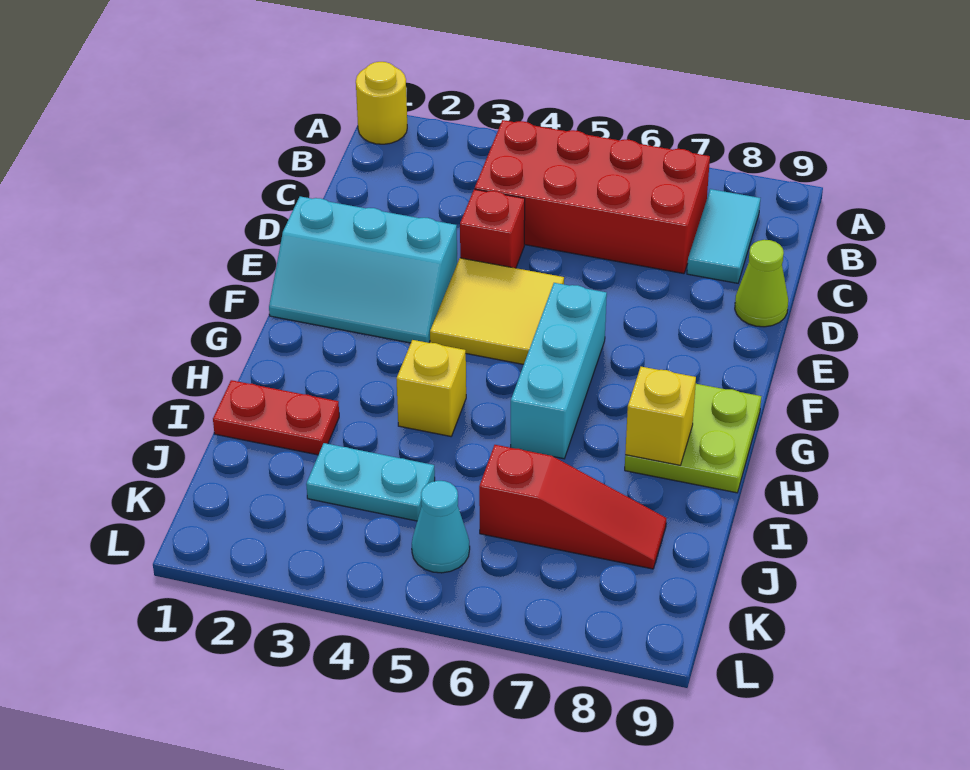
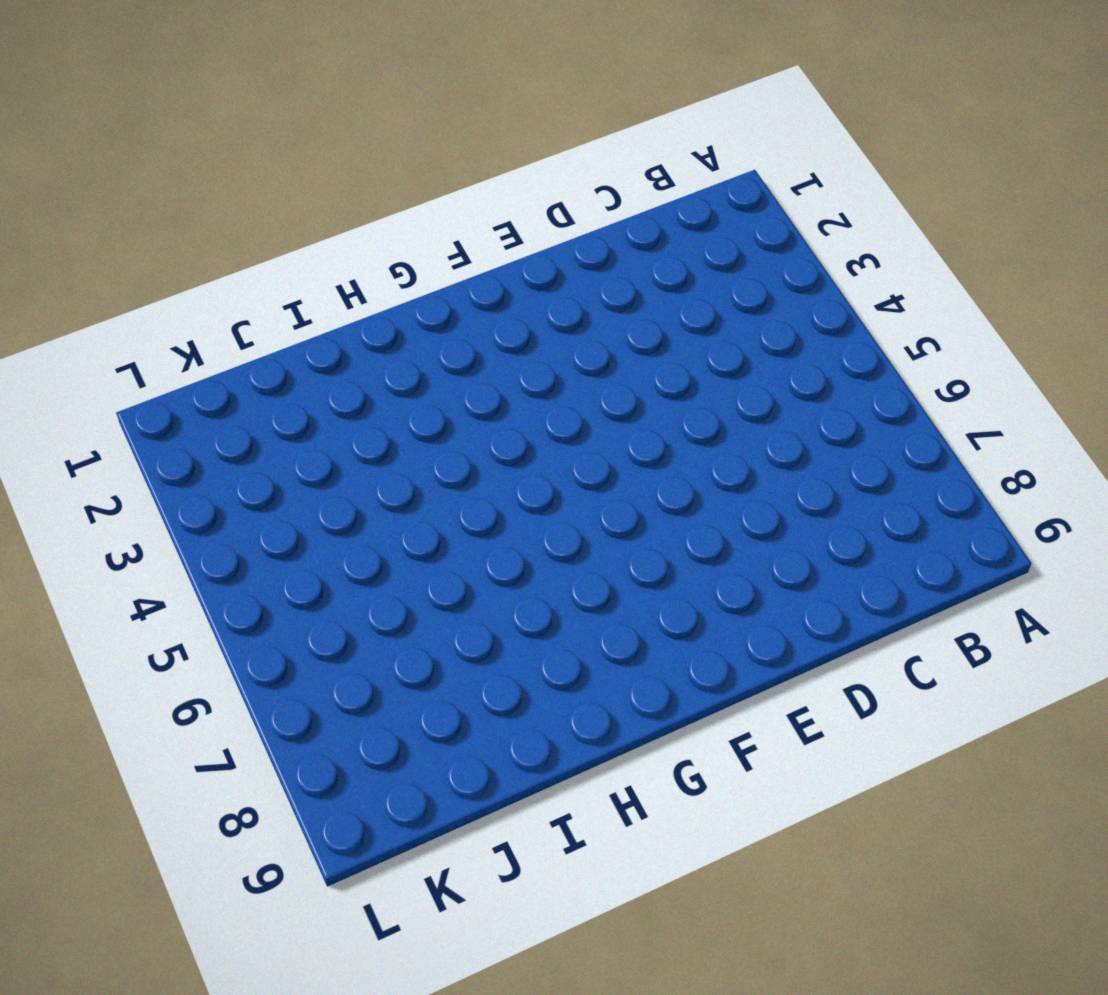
none -> yellow round brick A1 level 1
none -> red brick B4:C7 level 1
none -> cyan tile B8:C8 level 1

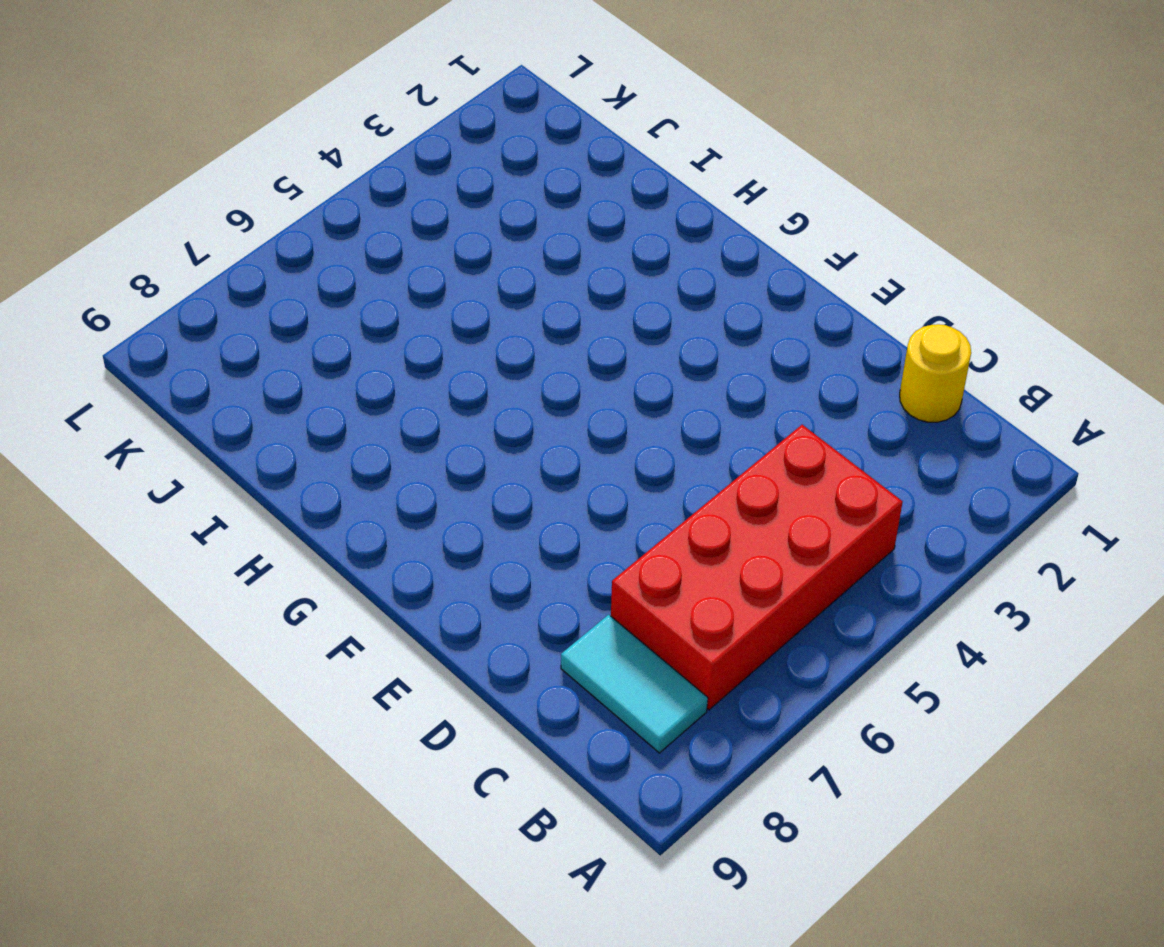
yellow round brick C1 level 1 -> yellow round brick A1 level 1
none -> red brick D4 level 1
none -> lime cone D9 level 1
none -> cyan slope E1:F3 level 1 top E

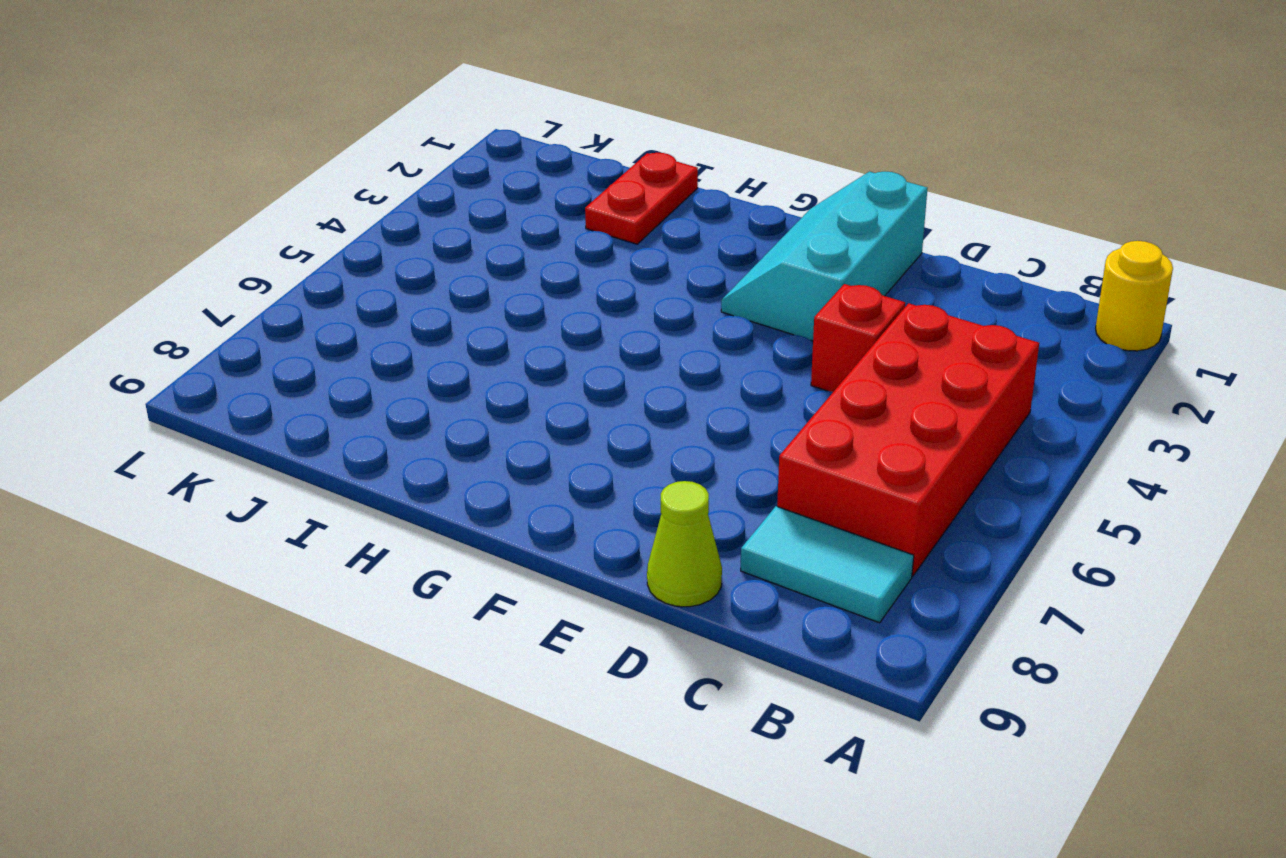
none -> yellow tile E4:F5 level 1
none -> cyan brick F6:H6 level 1
none -> lime plate G8:H9 level 1

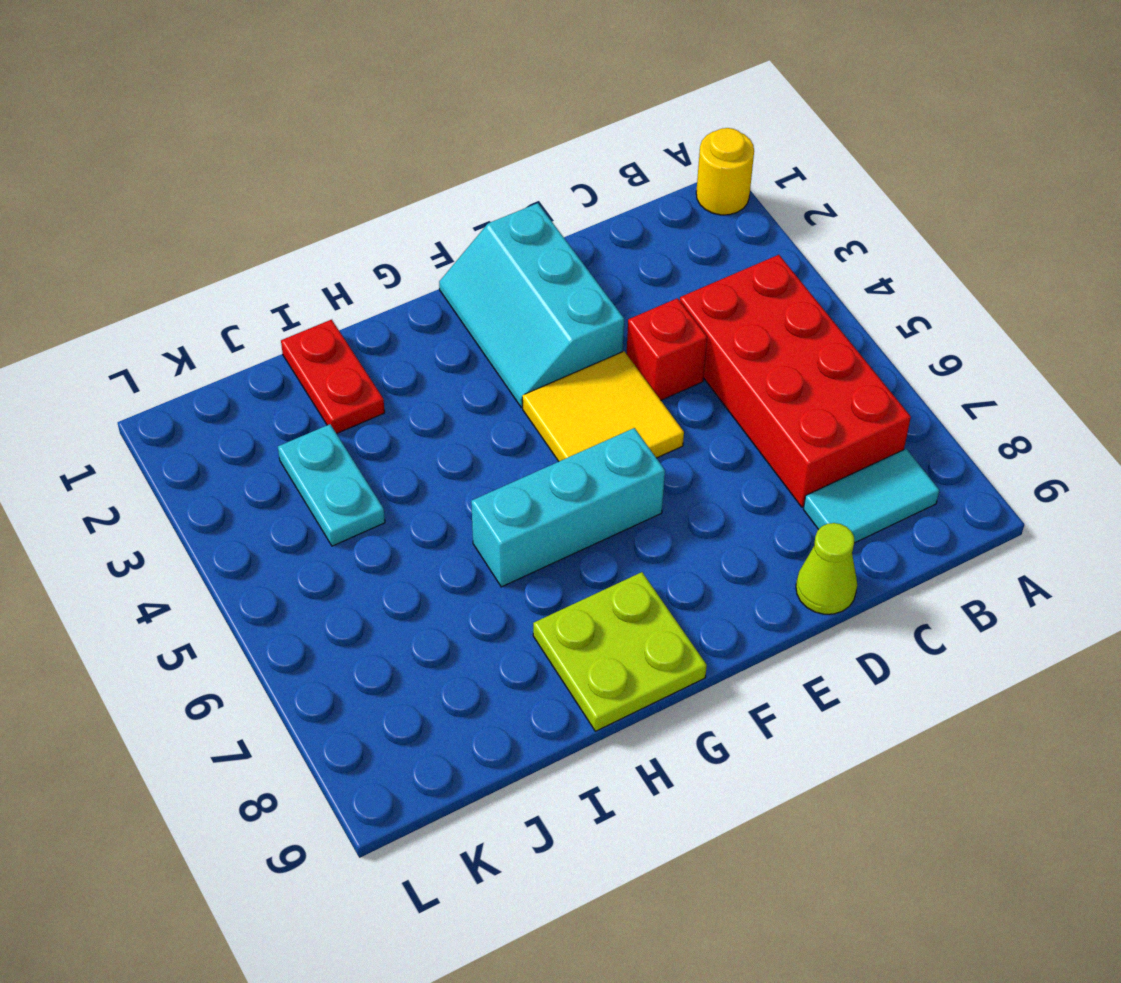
none -> yellow brick H4 level 1
none -> red slope J6:J8 level 1 top 6
none -> cyan cone K5 level 1

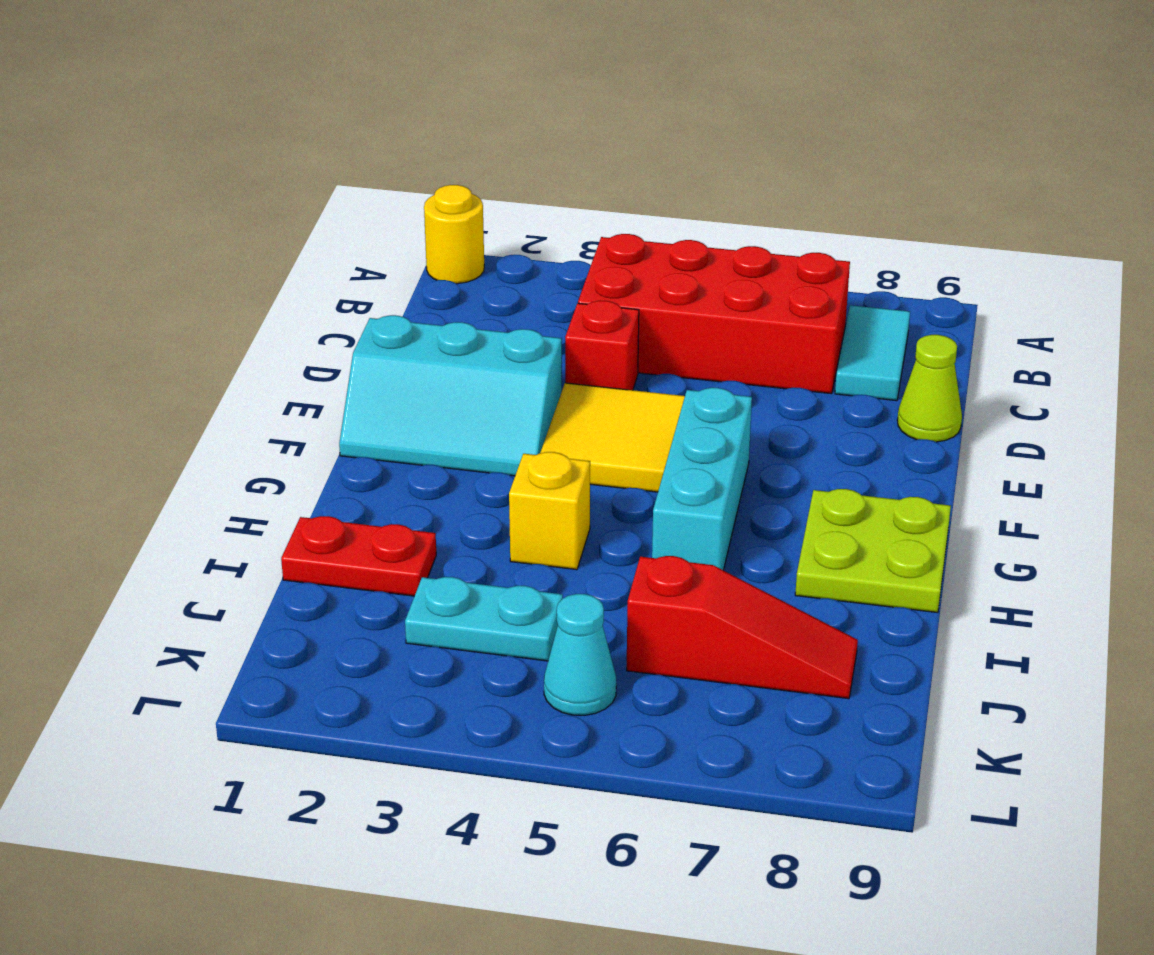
none -> yellow brick H8 level 2

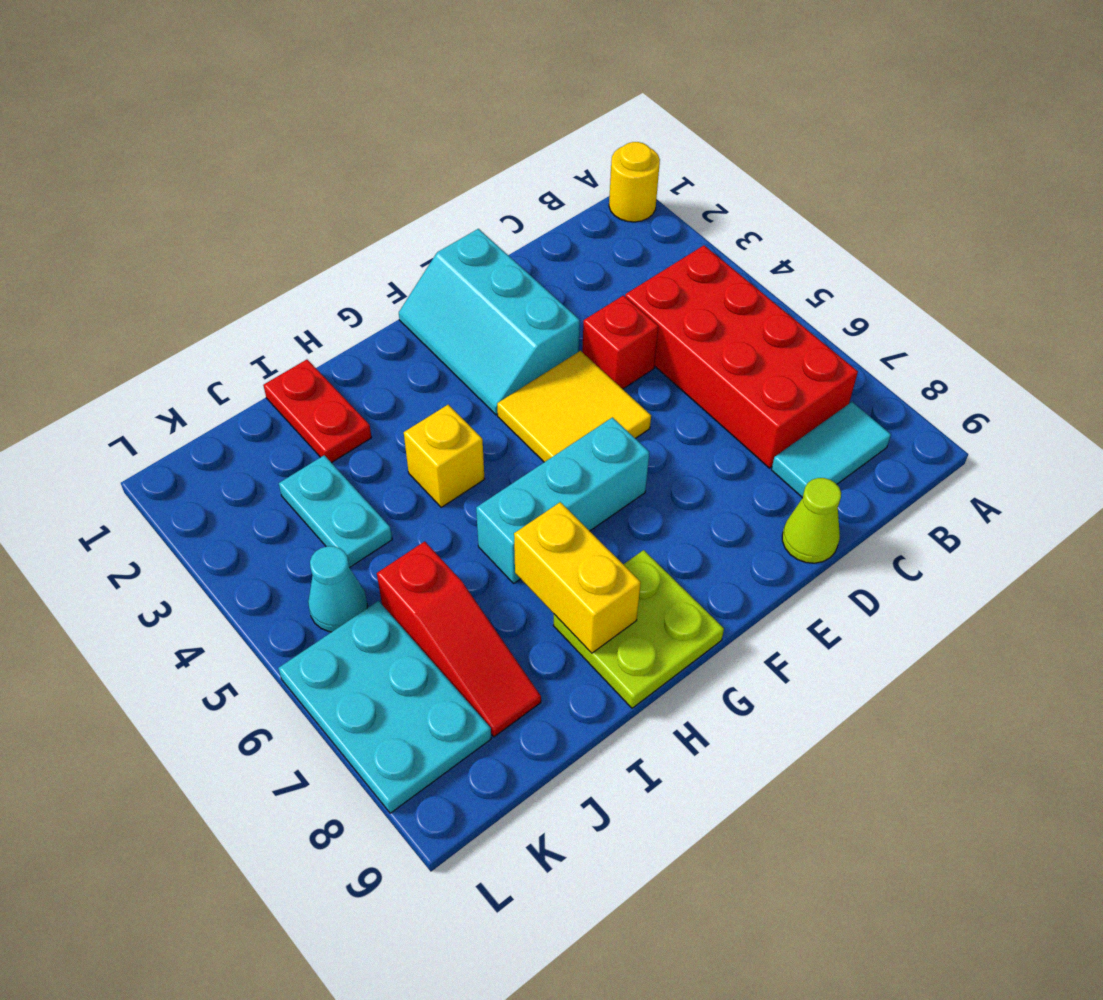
yellow brick H7:H8 level 2 -> yellow brick H8 level 2
cyan plate K6:L8 level 1 -> none

